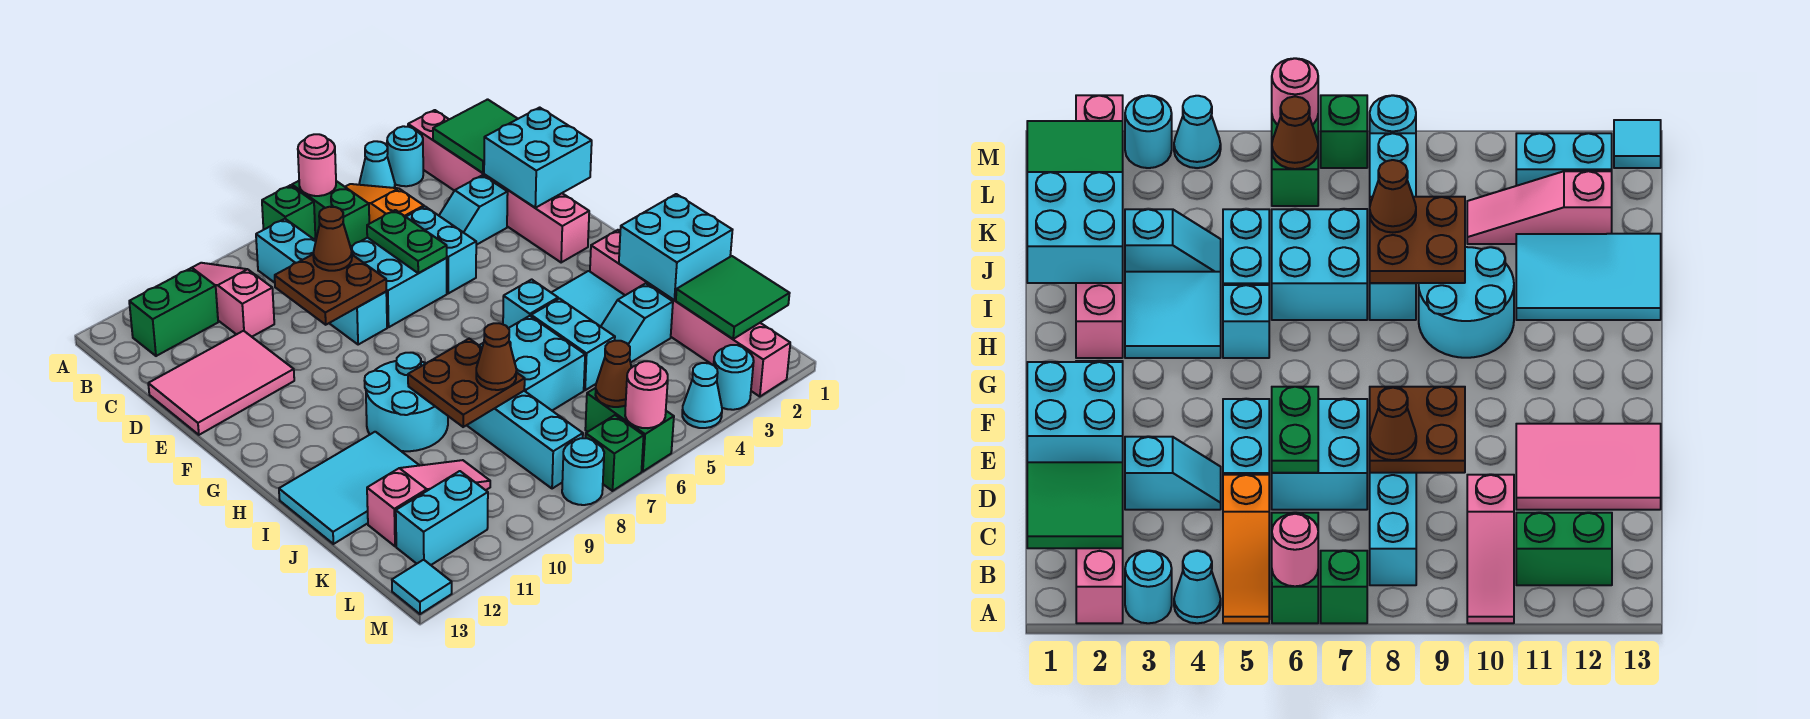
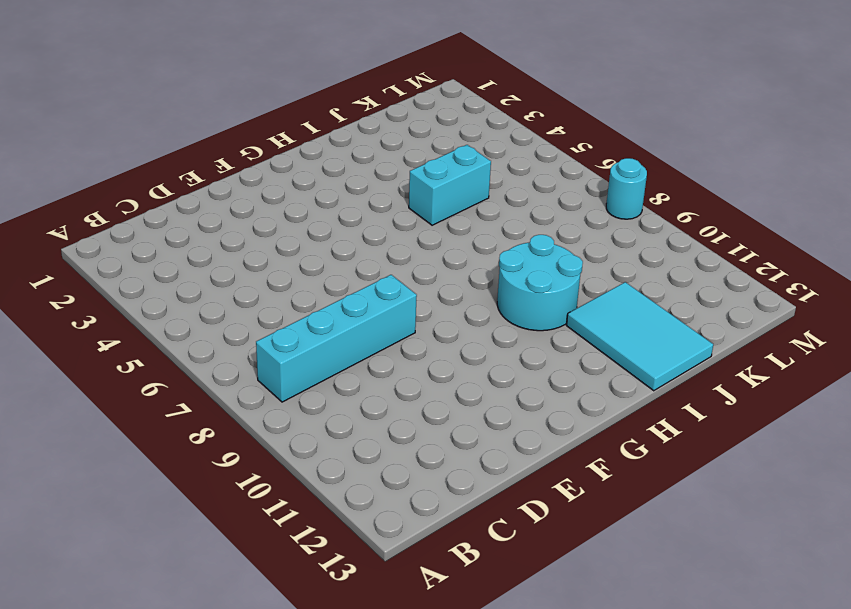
none -> pink brick A2:F2 level 1
none -> cyan round brick A3 level 1
none -> cyan cone A4 level 1
none -> orange slope A5:C5 level 1 top C

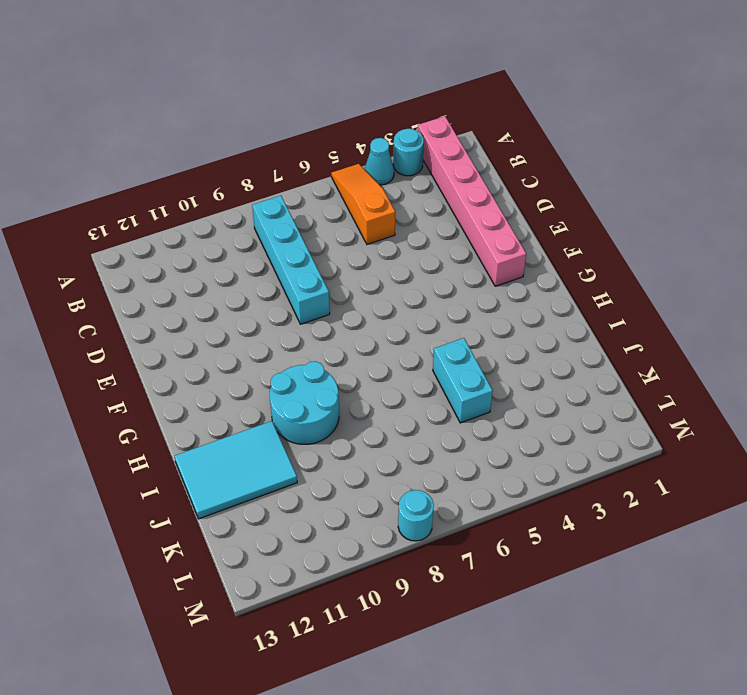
none -> green brick A6:B6 level 1
none -> green brick A7 level 1
none -> pink slope A10:C10 level 1 top C
none -> green brick B11:B12 level 1

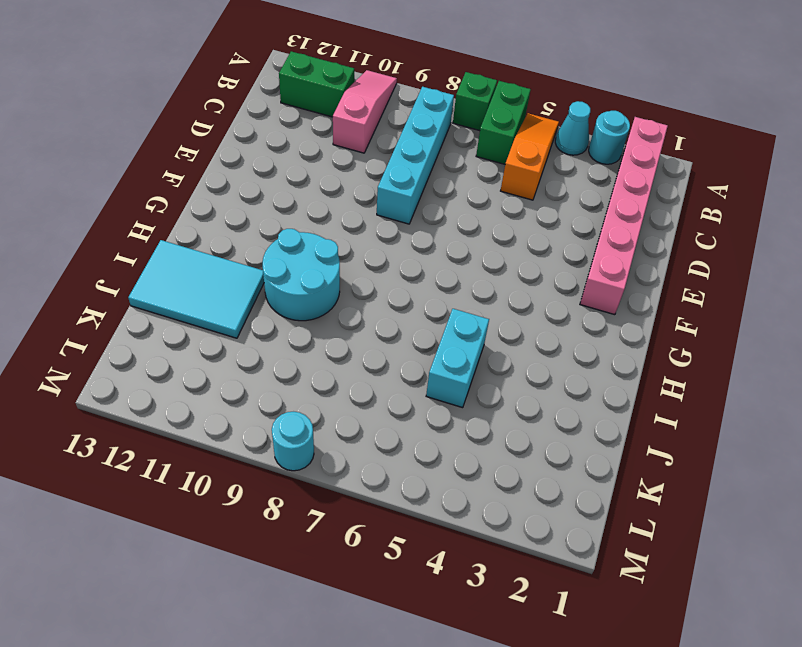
none -> cyan slope D3:D4 level 1 top 3
none -> cyan brick D5:E5 level 1
none -> cyan brick D6:E7 level 1
none -> pink tile D11:E13 level 1

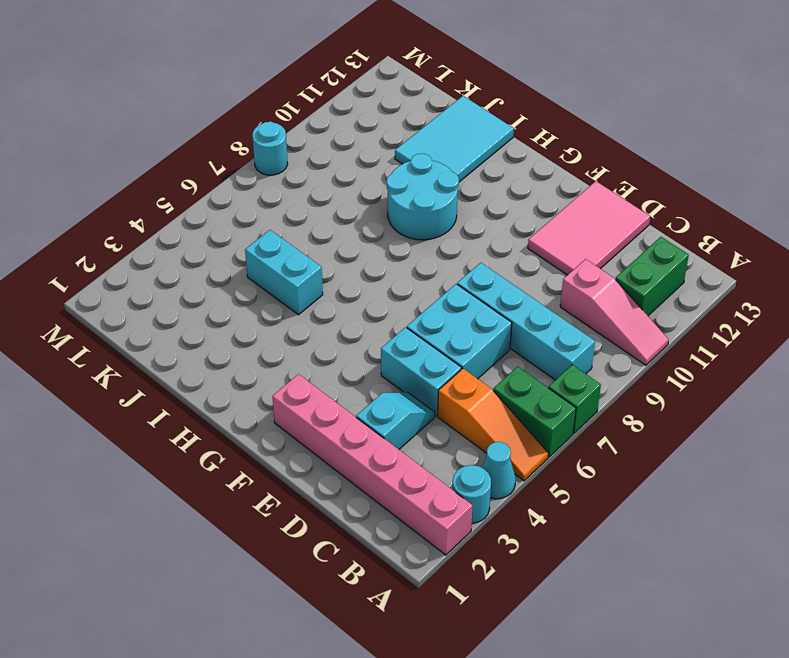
none -> pink brick H2:M2 level 1
none -> cyan tile H3:I4 level 1
none -> cyan brick H5 level 1
none -> cyan brick I6:J7 level 1

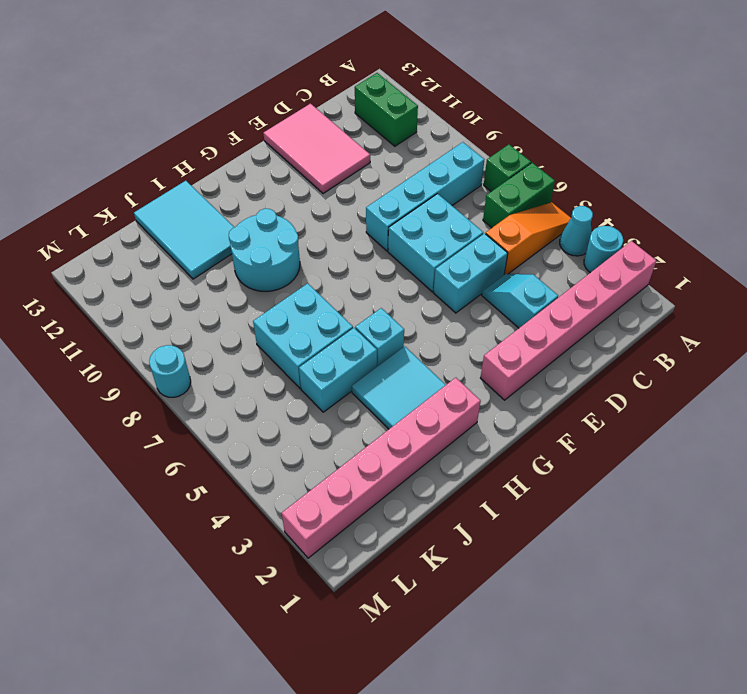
none -> pink slope A10:C10 level 1 top C
none -> cyan brick I8:L8 level 1
none -> cyan slope J3:J4 level 1 top 3
none -> pink slope K10:K12 level 1 top 12

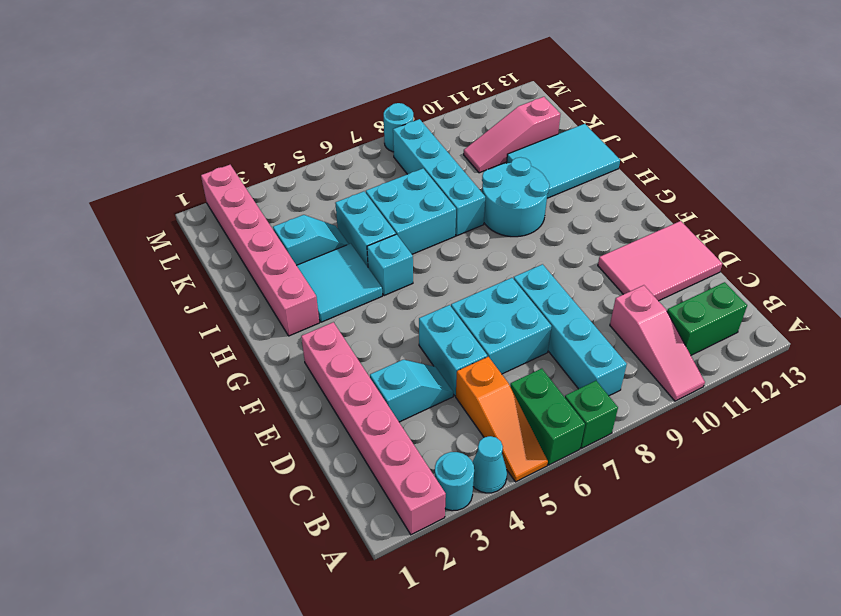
none -> green brick L6:M6 level 1
none -> cyan brick L11:L12 level 1
none -> cyan round brick M3 level 1
none -> cyan cone M4 level 1

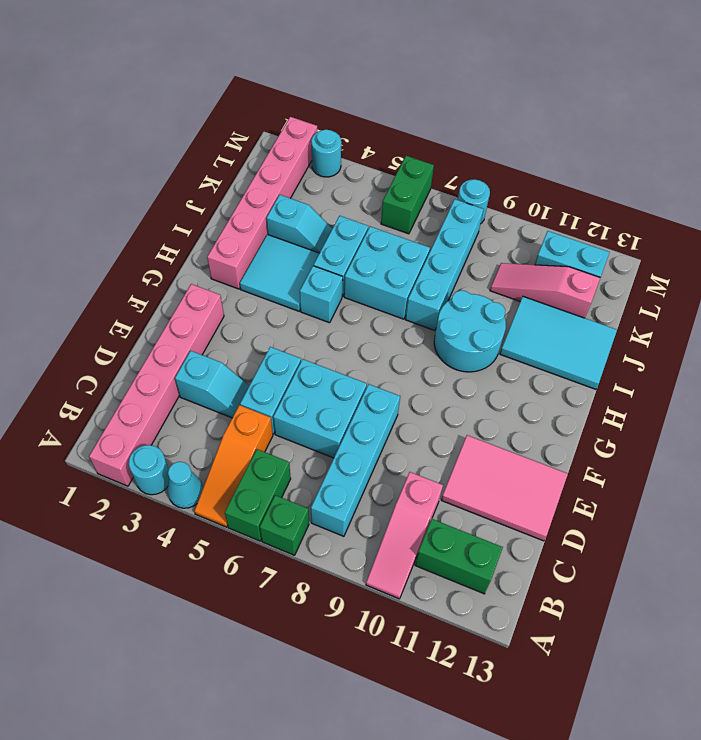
none -> cyan cone M4 level 1
none -> green brick M7 level 1
none -> cyan tile M13 level 1
none -> pink round brick A6 level 2

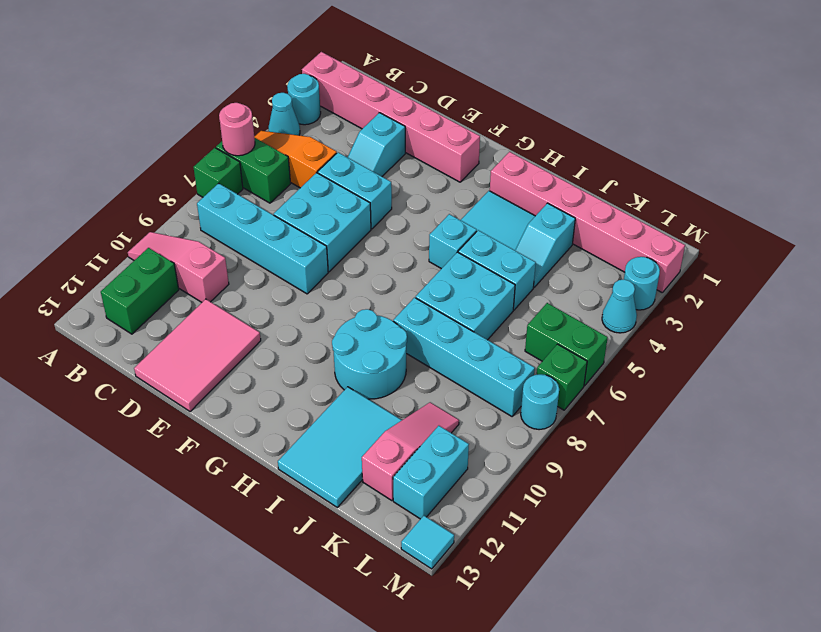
none -> green tile B1:C2 level 2
none -> cyan brick D1:E2 level 2
none -> green plate D6:E6 level 2
none -> brown plate D8:E9 level 2

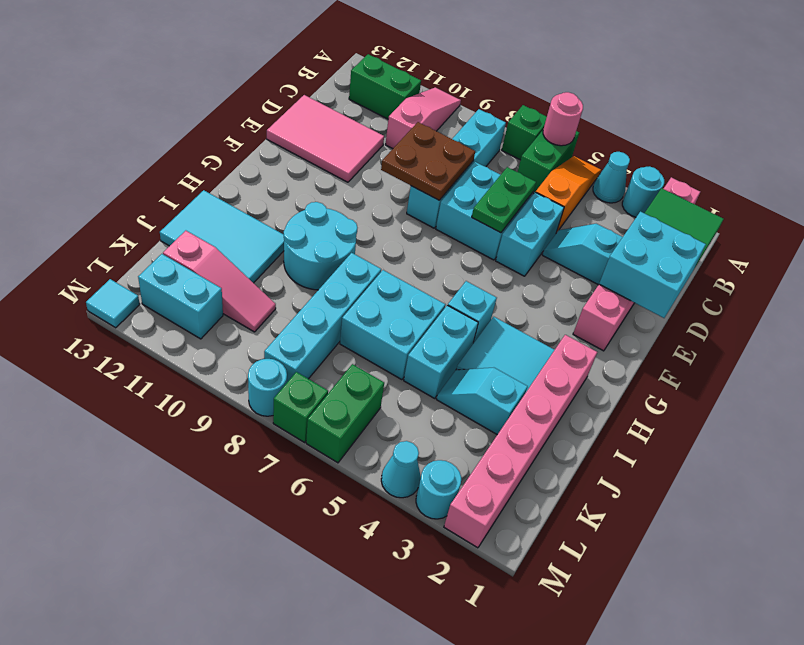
none -> cyan brick I1:J2 level 2
none -> brown plate I8:J9 level 2
none -> green tile K1:L2 level 2
none -> brown cone L6 level 2

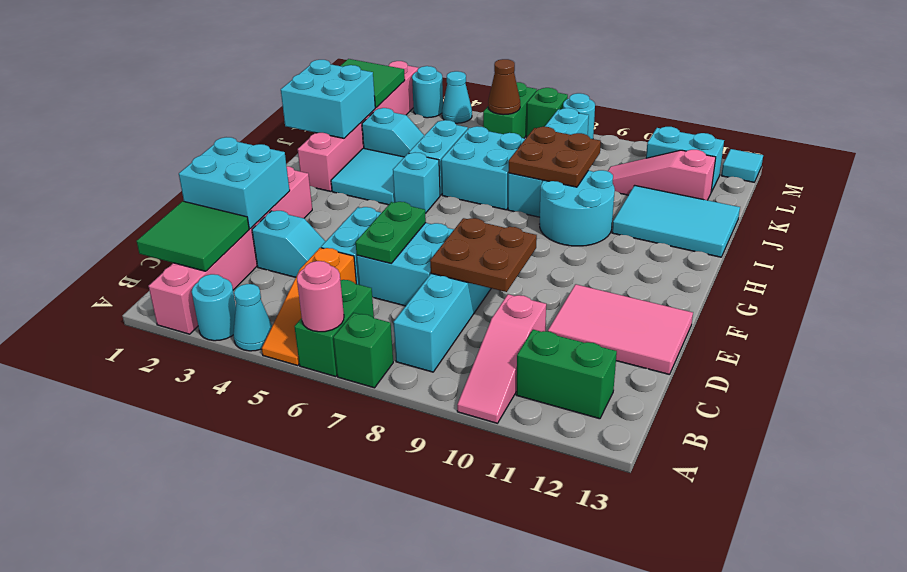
none -> pink round brick M6 level 2
none -> brown cone D8 level 3
none -> brown cone J8 level 3

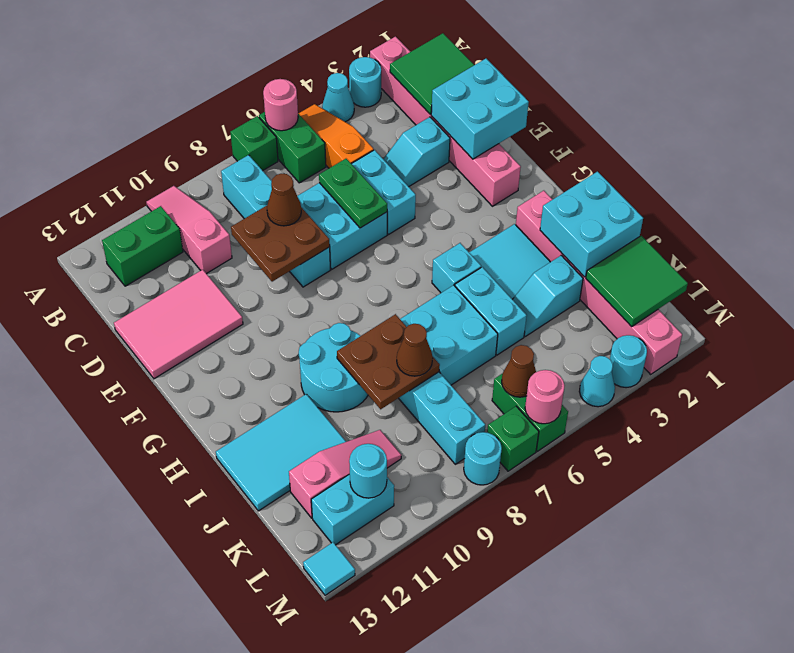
cyan round brick L11 level 2 -> none

